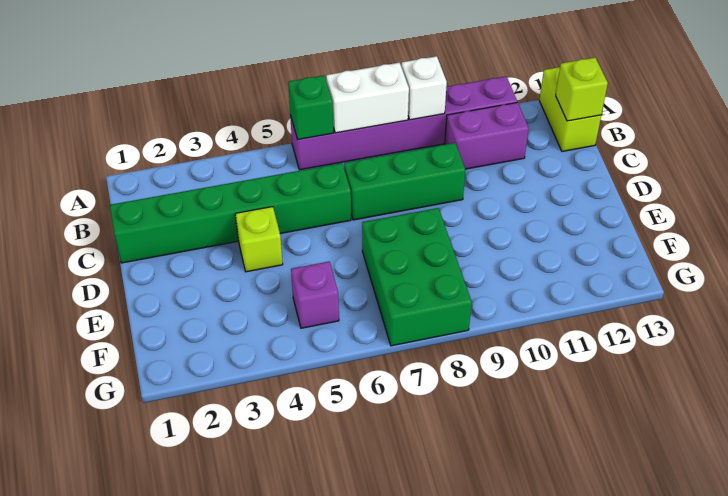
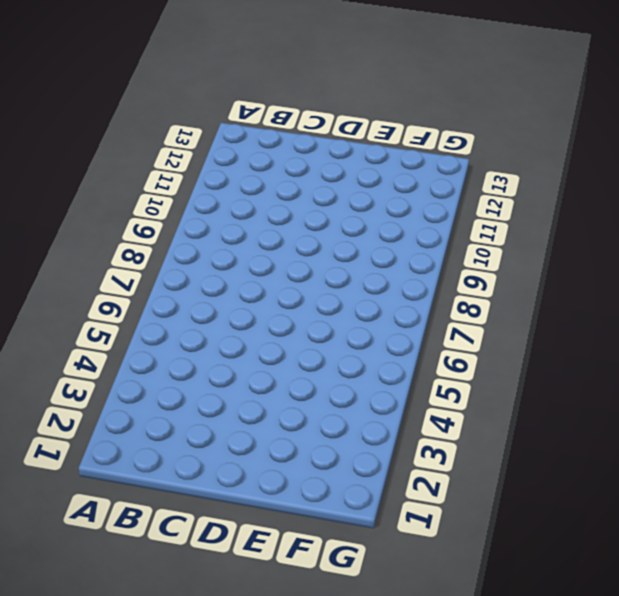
none -> purple brick A6:A11 level 1
none -> lime brick A13:B13 level 1
none -> purple brick B10:B11 level 1

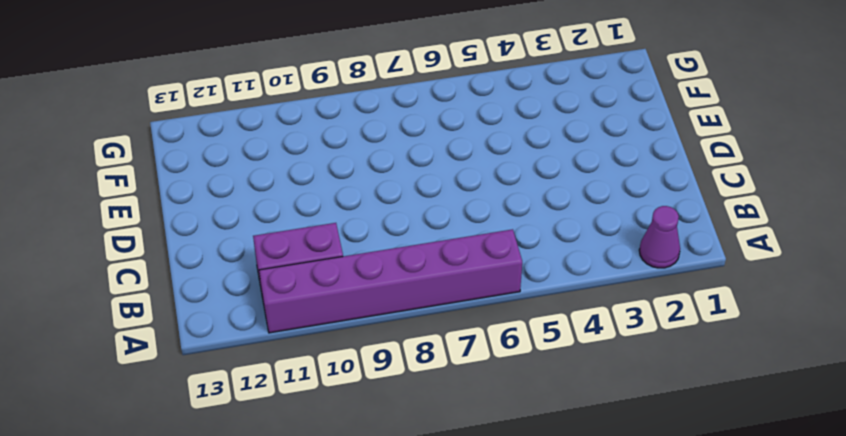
purple cone A2 level 1 -> none
none -> lime brick A13:B13 level 1
none -> green brick C1:C6 level 1
none -> green brick C7:C9 level 1

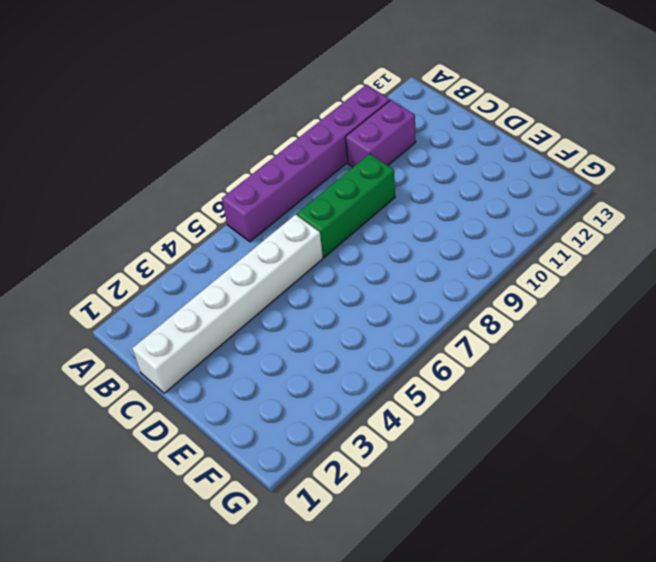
white brick C1:C6 level 1 -> green brick C1:C6 level 1
none -> lime brick A13:B13 level 1
none -> lime brick D4 level 1
none -> green brick E7:G8 level 1

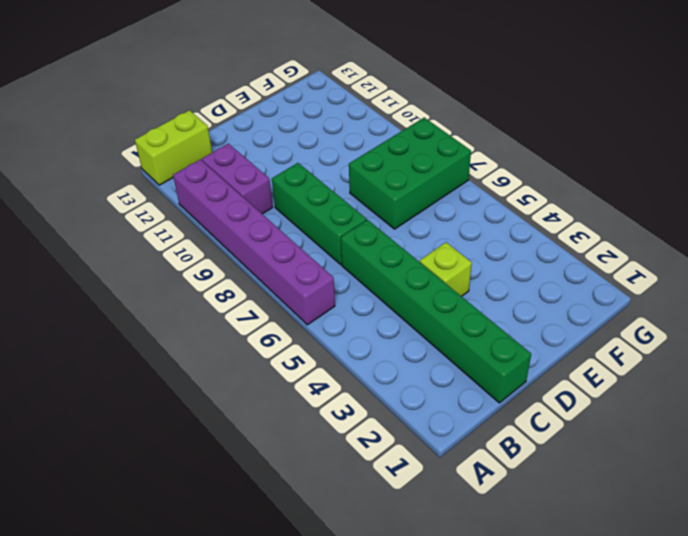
none -> purple brick F5 level 1
none -> green brick A6 level 2
none -> white brick A7:A8 level 2

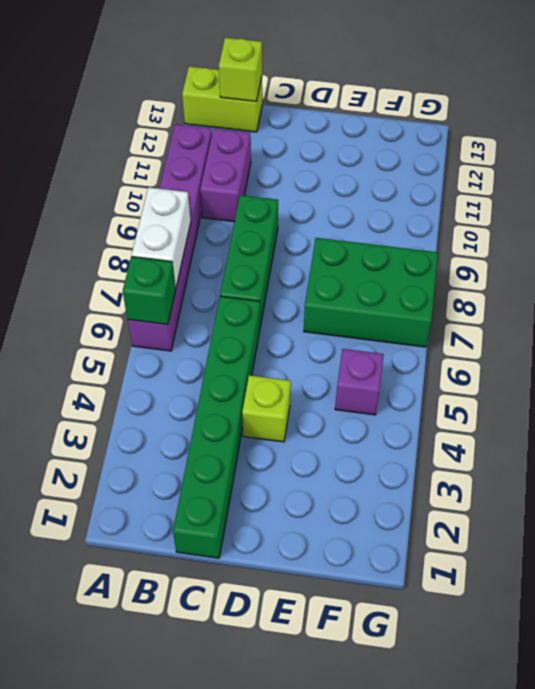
none -> white brick A9 level 2

